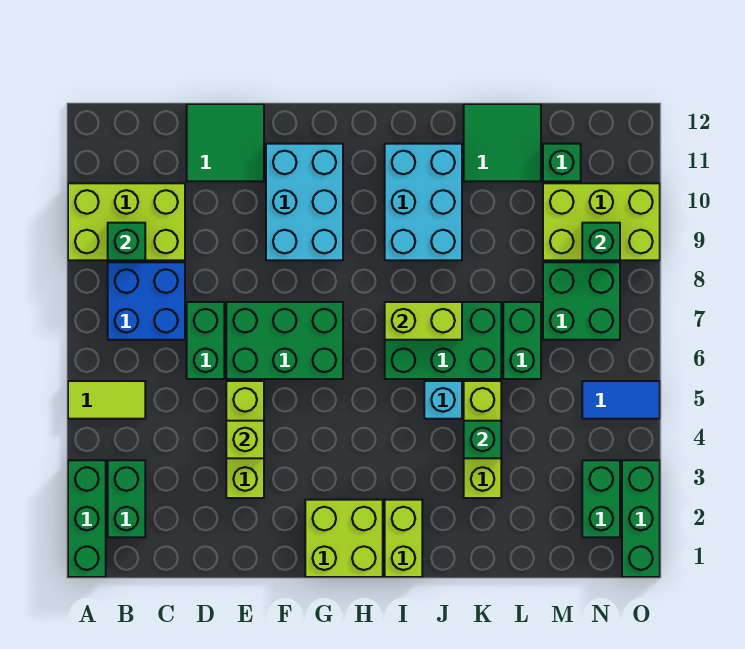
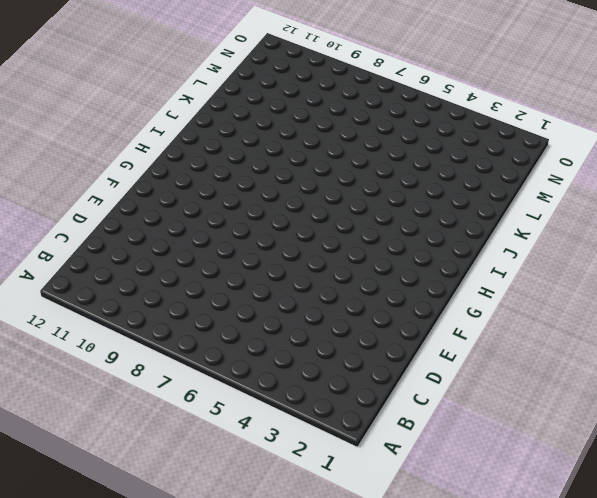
none -> green brick A1:A3 level 1
none -> lime tile A5:B5 level 1
none -> lime brick A9:C10 level 1

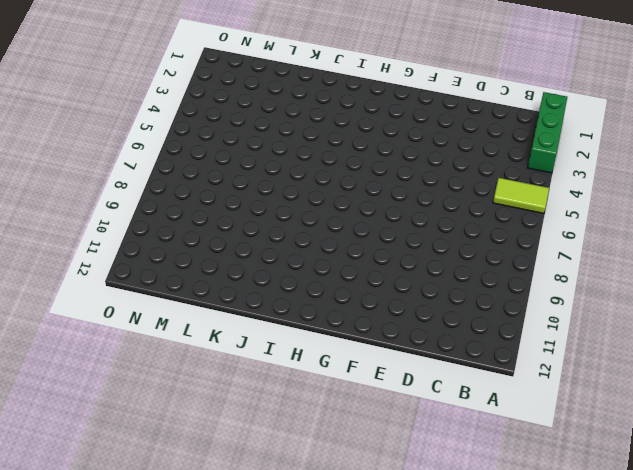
none -> lime brick A9:C10 level 1
none -> green brick B2:B3 level 1
none -> blue brick B7:C8 level 1

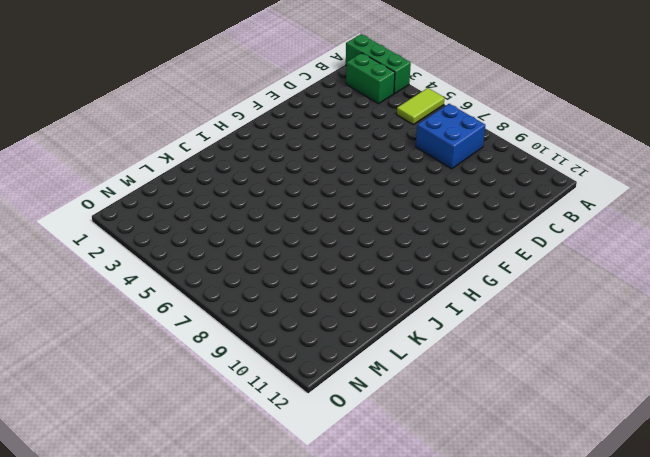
none -> lime brick A9:C10 level 1
none -> green brick D6:D7 level 1
none -> green tile D11:E12 level 1

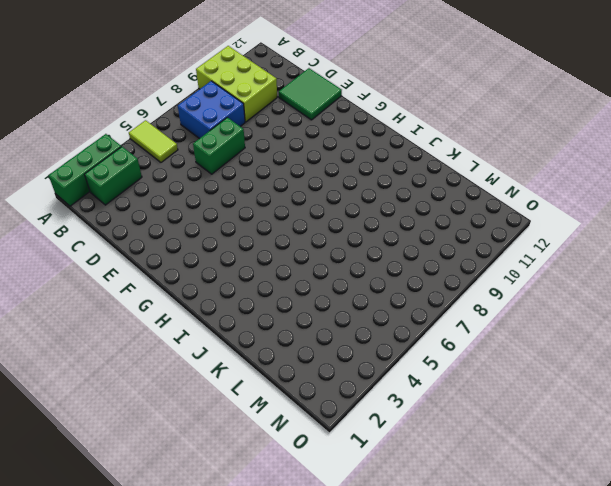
none -> lime brick E3:E5 level 1
none -> green brick E6:G7 level 1
none -> cyan brick F9:G11 level 1

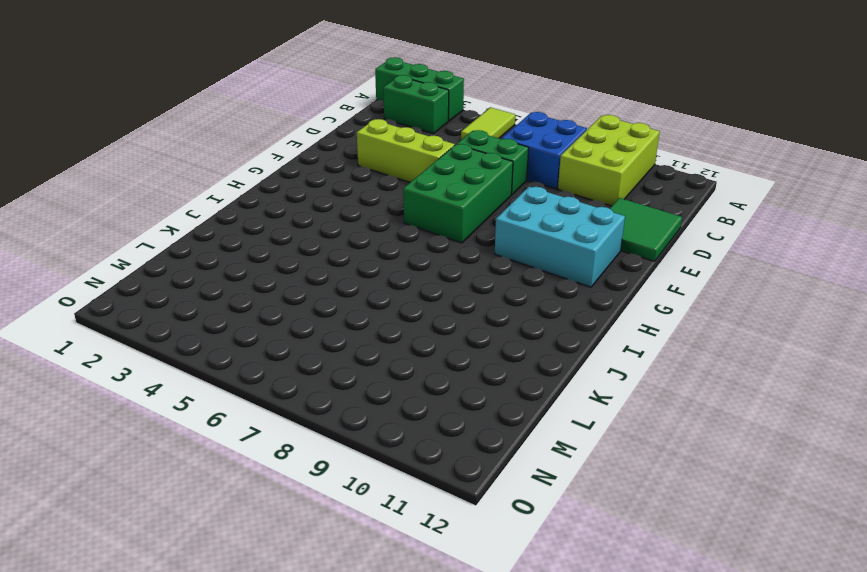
none -> lime brick G1:H2 level 1
none -> lime brick I1:I2 level 1
none -> green brick I6:K7 level 1

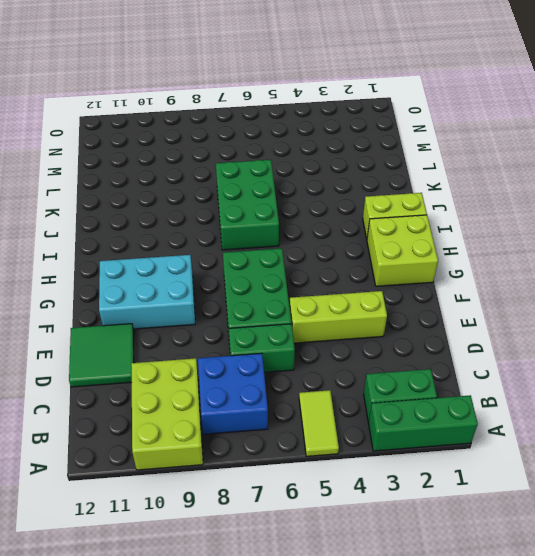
none -> cyan brick I9:J11 level 1
none -> cyan brick J5 level 1
none -> lime brick K3:K5 level 1

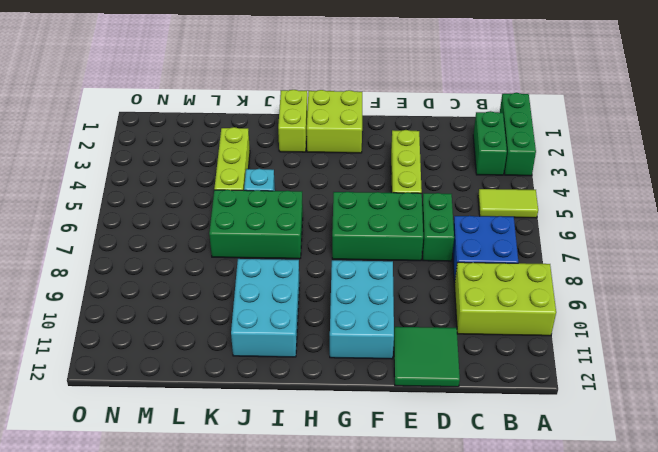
none -> green tile K11:L12 level 1
none -> green brick L6:L7 level 1
none -> green brick M7:N8 level 1

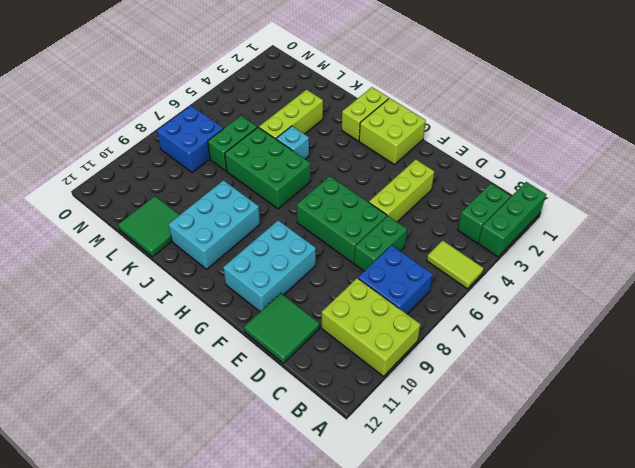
blue brick M7:N8 level 1 -> green brick M7:N8 level 1
none -> lime brick M9:O10 level 1
none -> green brick M11 level 1
none -> green brick N2:N3 level 1

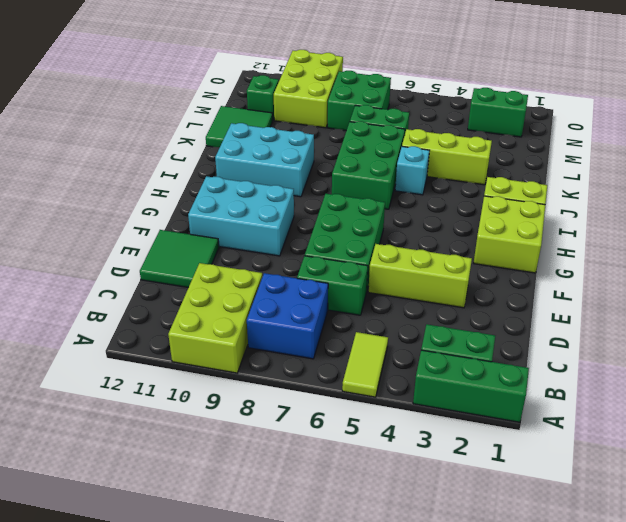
none -> blue tile N5:O5 level 1
none -> green brick O1:O3 level 1
none -> green brick B9 level 2

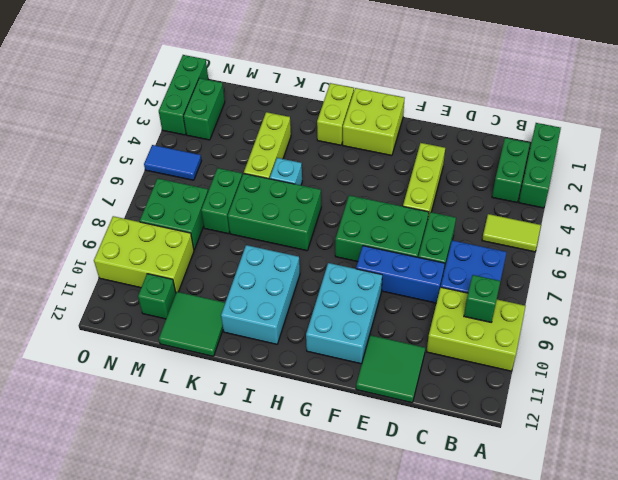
blue brick D8:F8 level 1 -> none
none -> lime brick E4 level 2
none -> lime brick I7:J7 level 2
none -> green brick K4 level 2

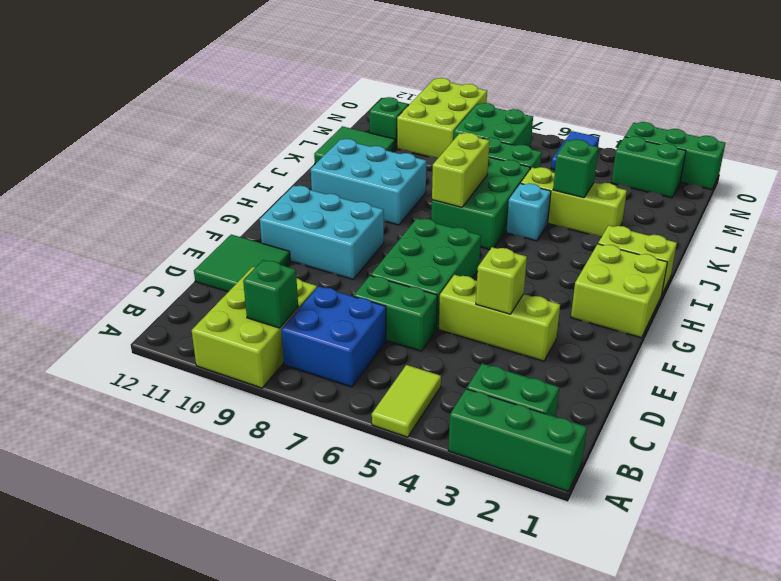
none -> green brick N9 level 2

